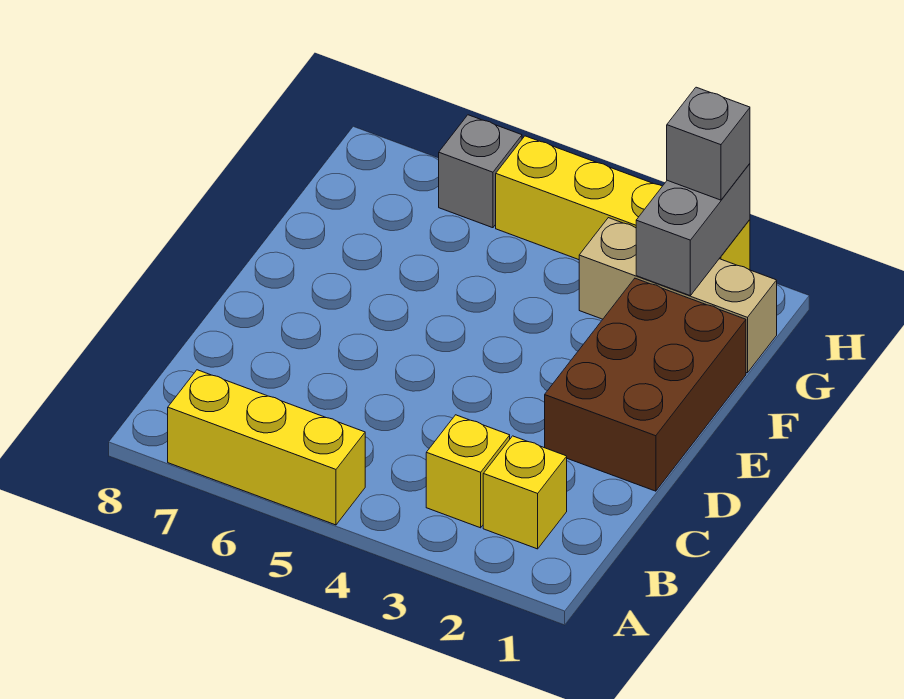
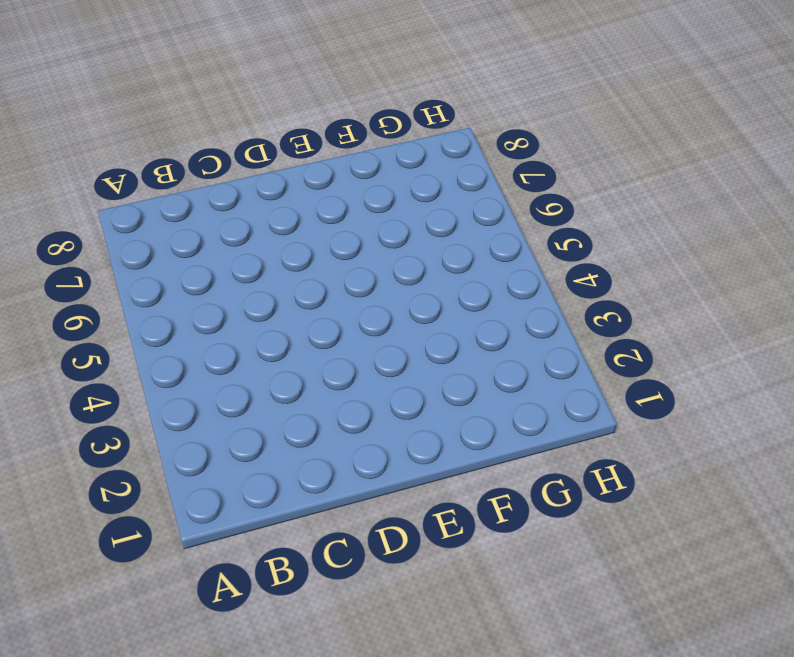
none -> yellow brick A5:A7 level 1
none -> yellow brick B2 level 1

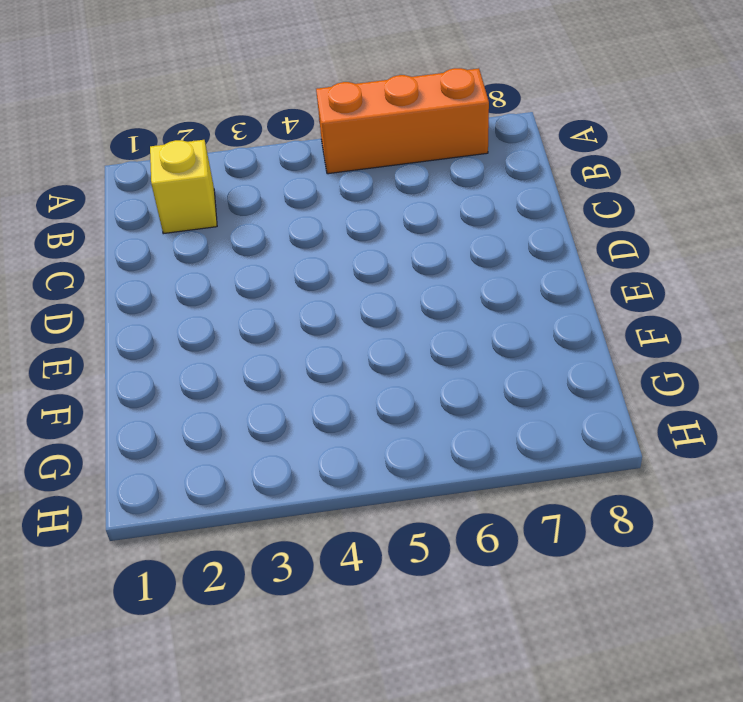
orange brick A5:A7 level 1 -> yellow brick A5:A7 level 1
none -> yellow brick B3 level 1
none -> brown brick D1:F2 level 1

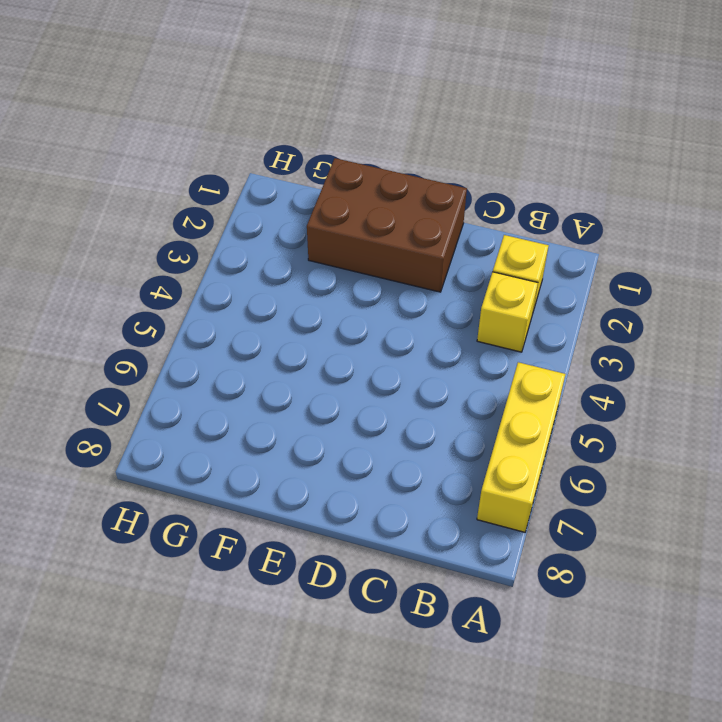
none -> tan brick G1:G3 level 1
none -> yellow brick H2:H5 level 1

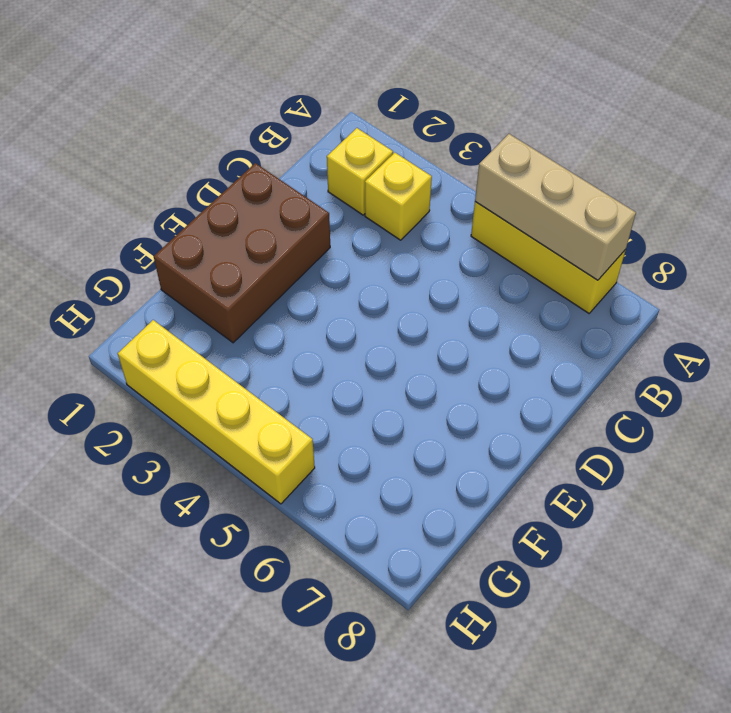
tan brick A5:A7 level 2 -> tan brick G1:G3 level 1
none -> grey brick H6 level 1
none -> grey brick G2:H2 level 2

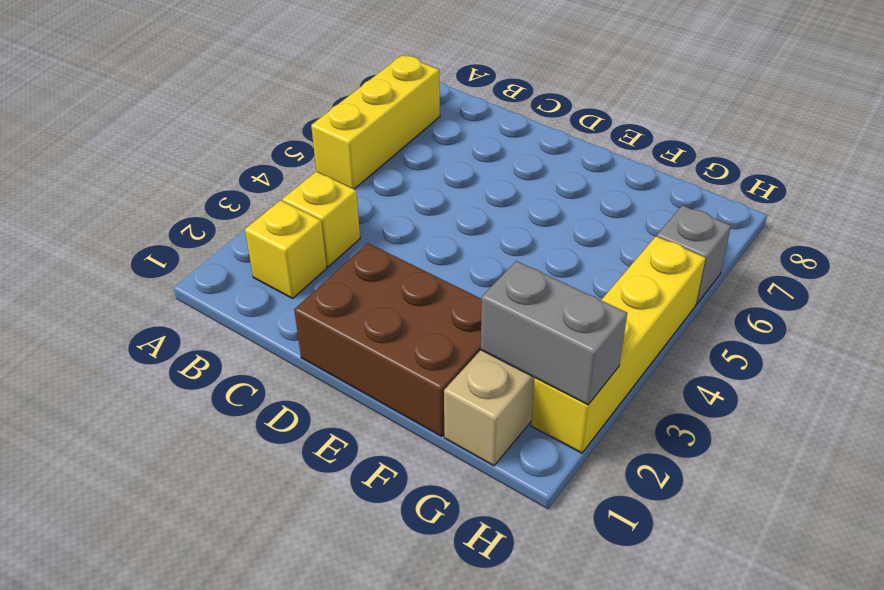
none -> grey brick H2 level 3

